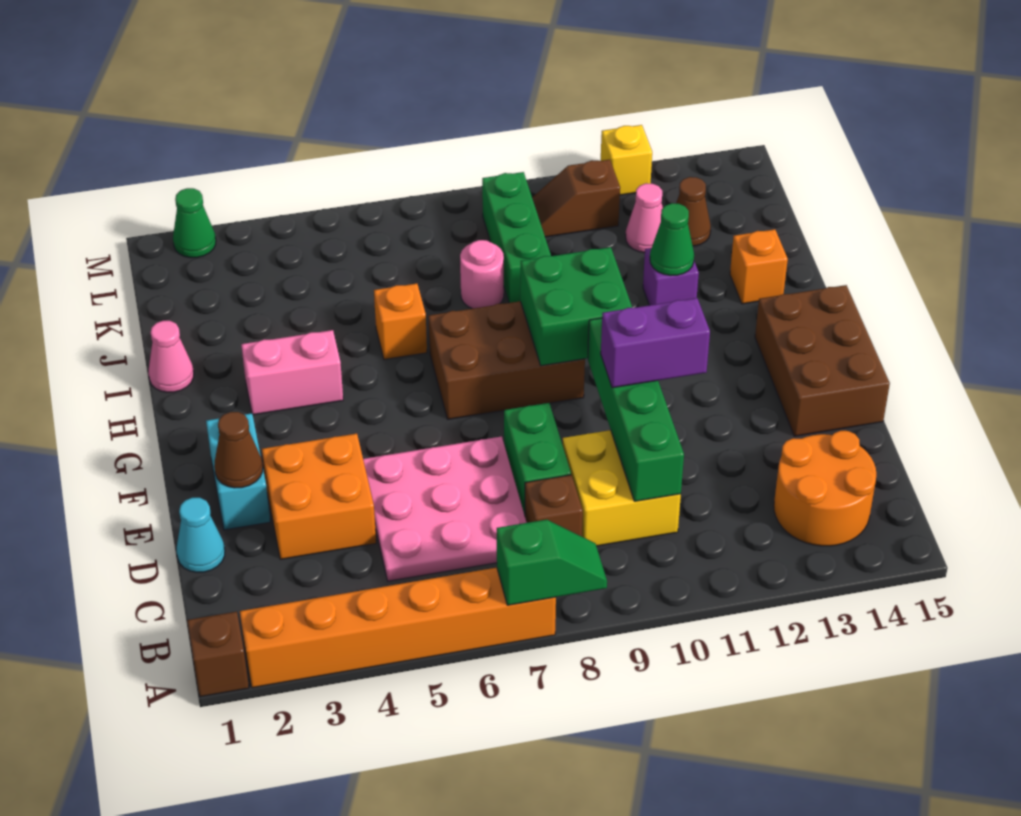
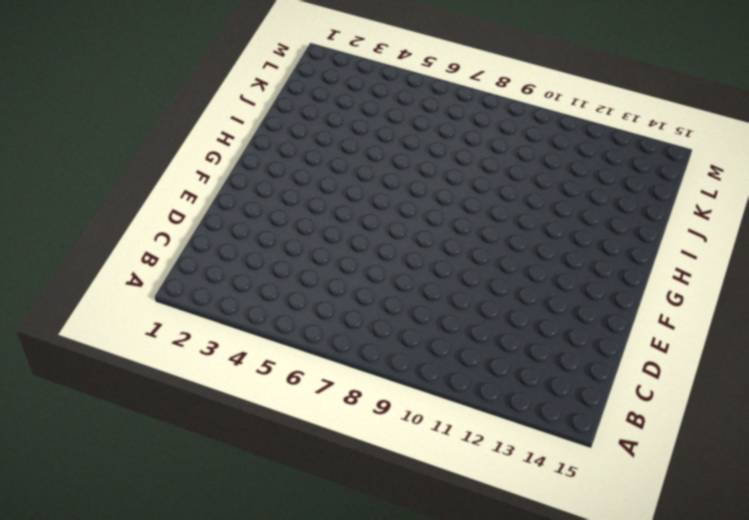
none -> brown brick A1 level 1
none -> orange brick A2:A7 level 1
none -> orange round brick B13:C14 level 1
none -> pink plate C5:E7 level 1

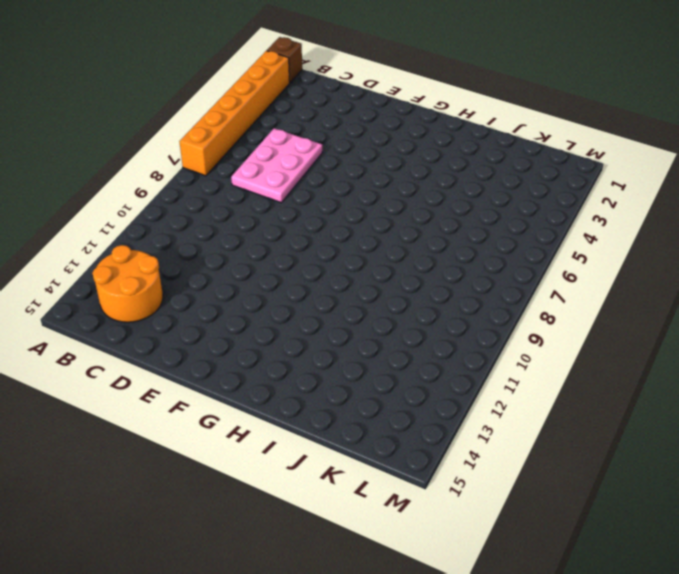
pink plate C5:D7 level 1 -> pink plate C5:E7 level 1
none -> brown brick C8 level 1
none -> yellow brick C9:D10 level 1
none -> cyan cone D1 level 1
none -> orange brick D3:E4 level 1

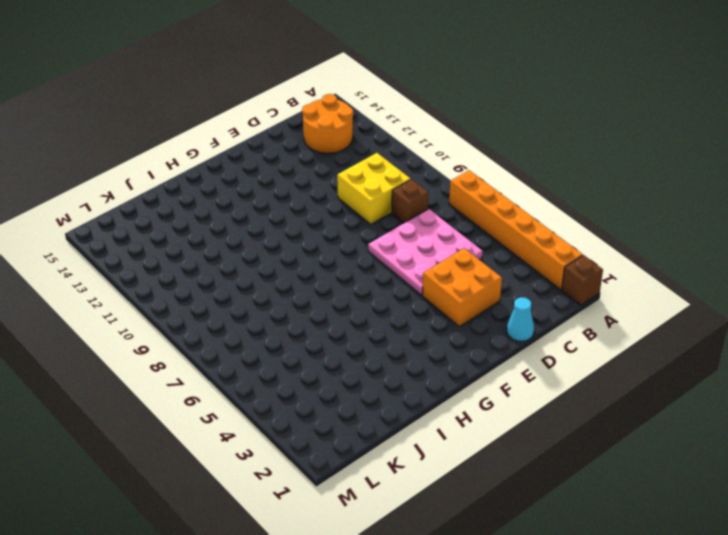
none -> green brick D8:E8 level 1
none -> cyan brick E2:F2 level 1
none -> brown brick E14:G15 level 1
none -> brown brick G7:H9 level 1

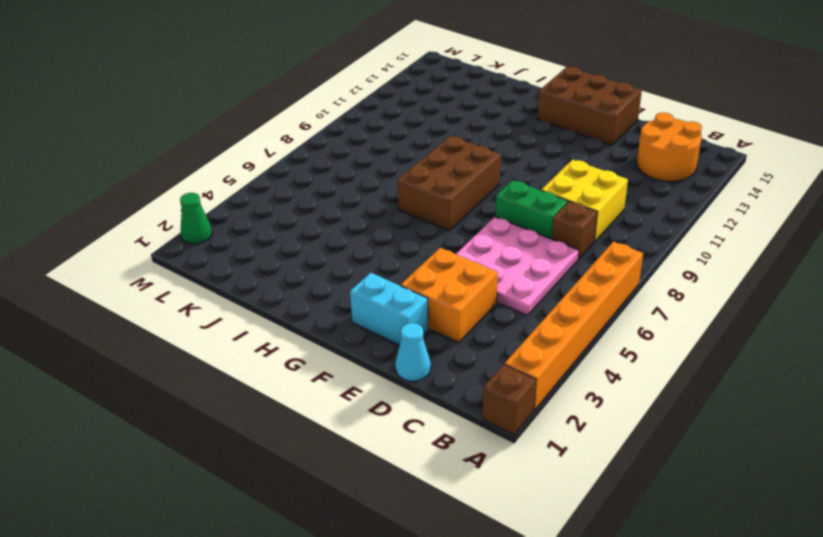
none -> pink brick H3:H4 level 1
none -> pink cone I1 level 1
none -> orange brick I6 level 1
none -> purple brick I12 level 1

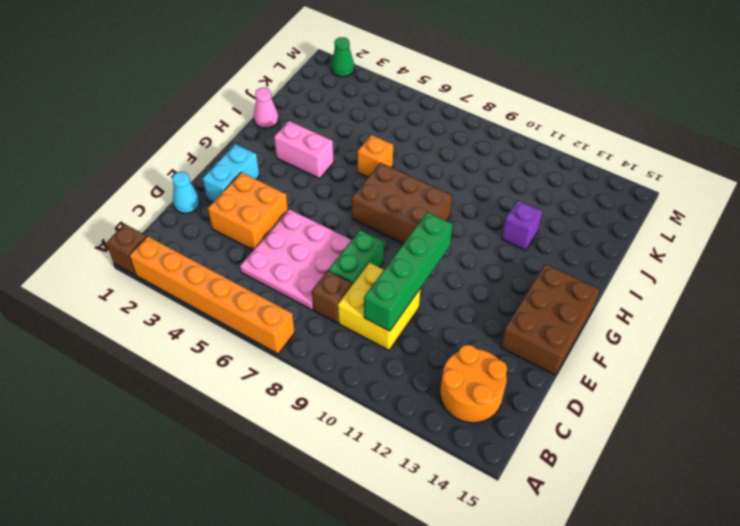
none -> orange brick I14 level 1
none -> pink round brick J8 level 1
none -> green brick J9:L9 level 1
none -> pink cone K12 level 1

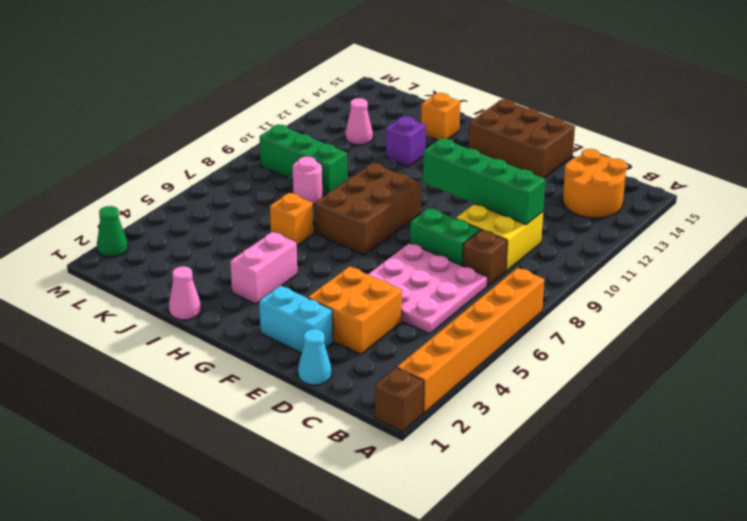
none -> brown cone K13 level 1
none -> brown slope L10:L11 level 1 top 11
none -> yellow brick M12 level 1
none -> green slope A7:A8 level 2 top 7

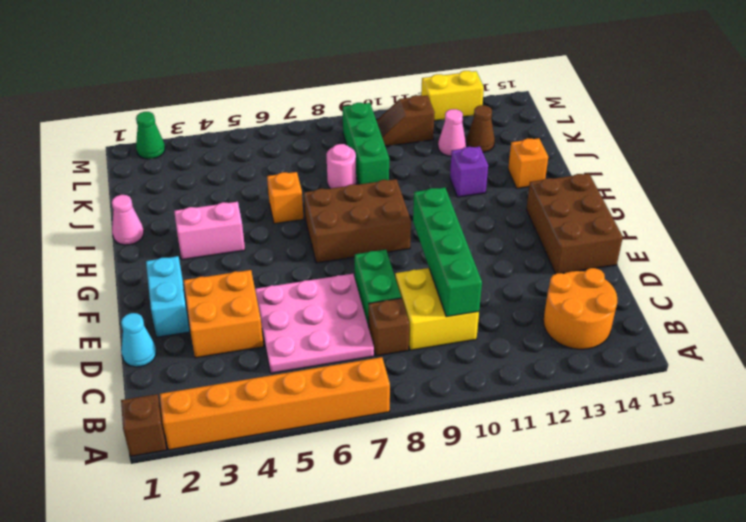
yellow brick M12:M13 level 1 -> yellow brick M12 level 1
none -> green slope A7:A8 level 2 top 7
none -> brown cone E2 level 2
none -> green brick G9:H10 level 2
none -> green cone I12 level 2

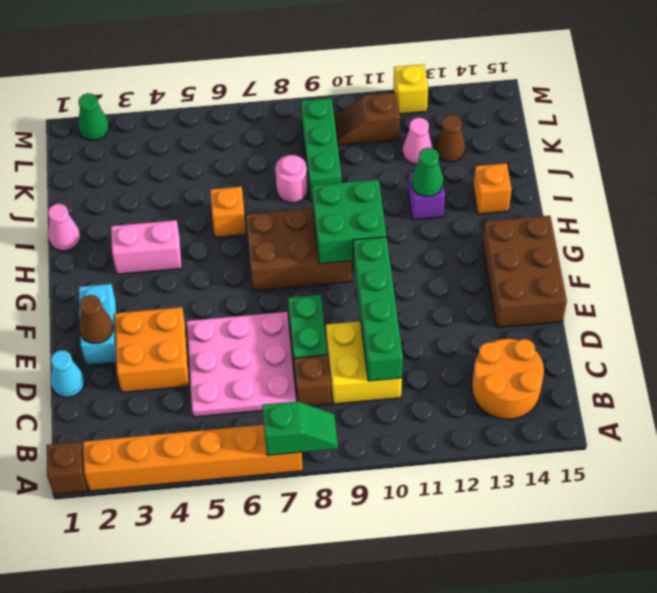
none -> purple brick E10:E11 level 3

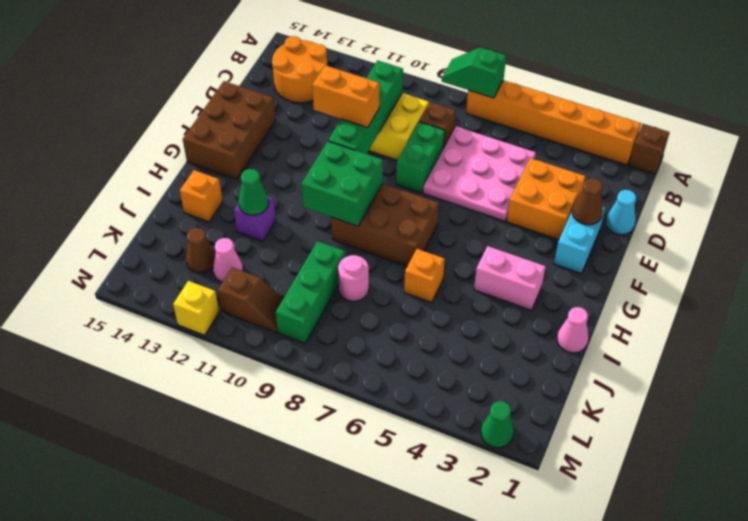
orange brick E10:E11 level 3 -> purple brick E10:E11 level 3

